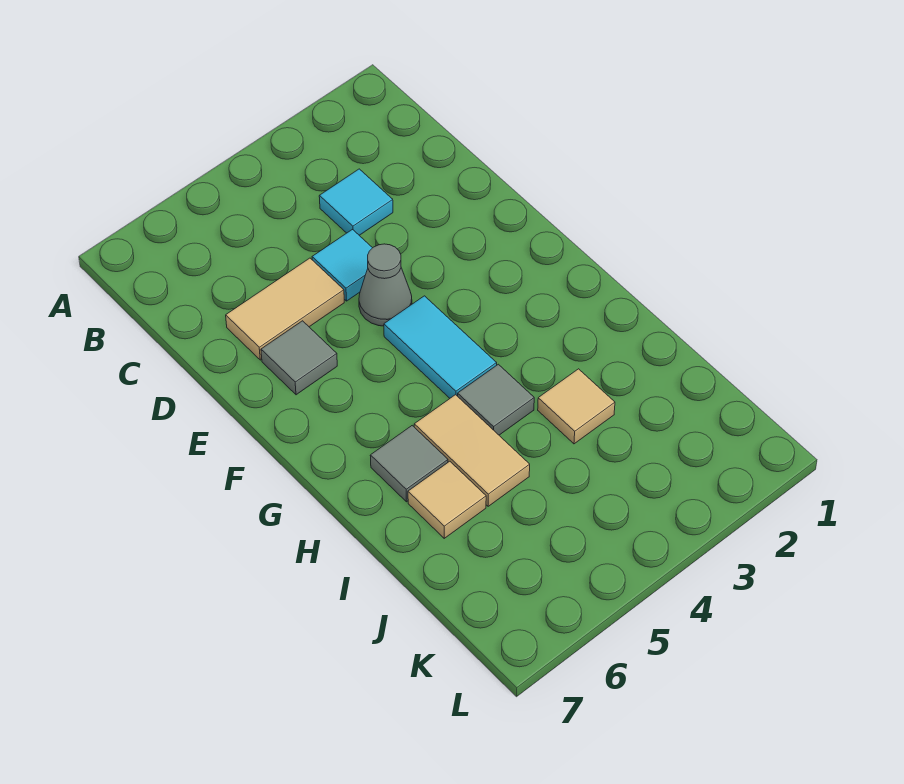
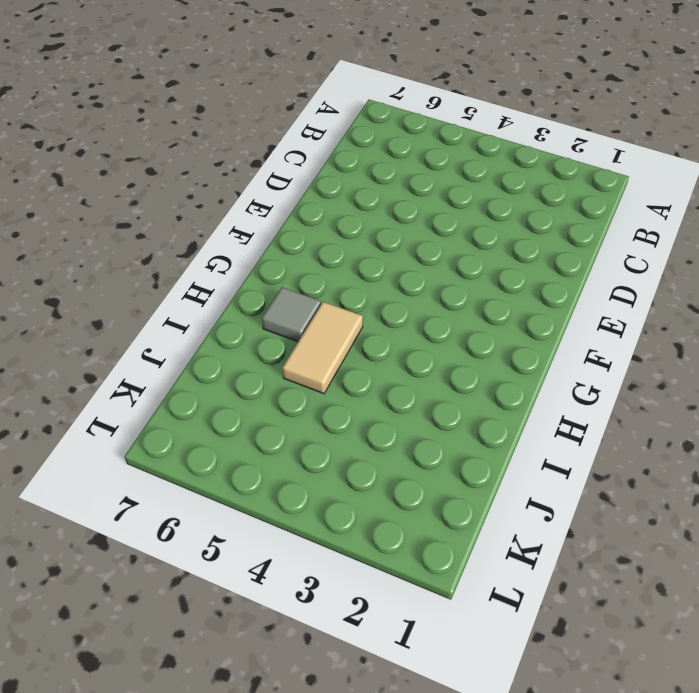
none -> cyan tile C3 level 1
none -> cyan tile D4 level 1

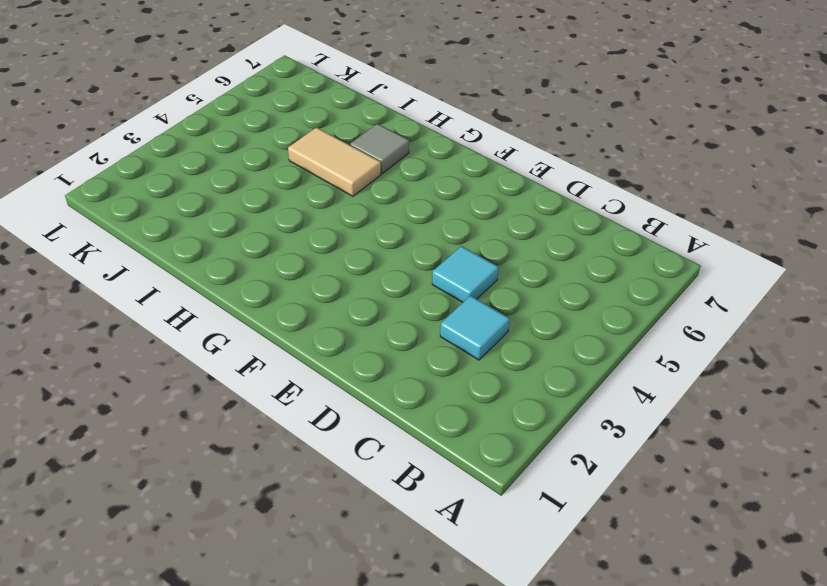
none -> tan tile D5:D6 level 1
none -> grey cone E4 level 1

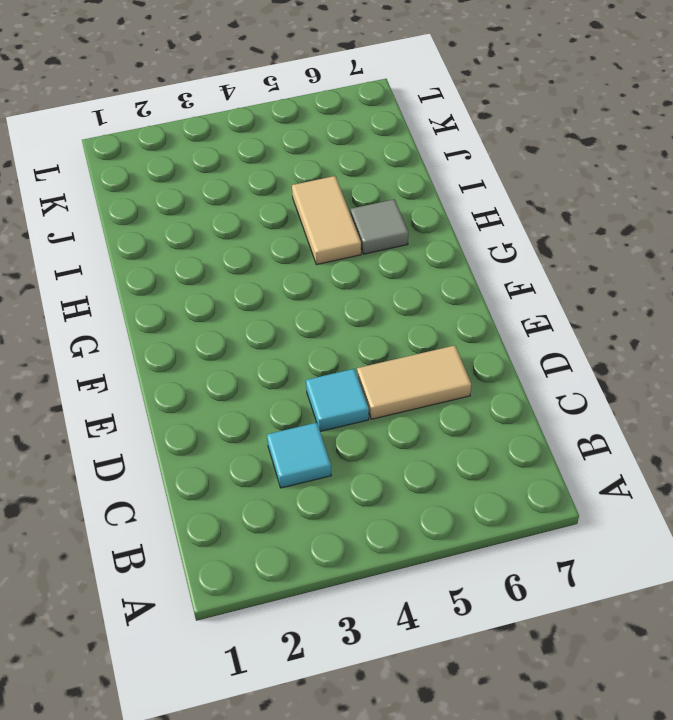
none -> grey cone E4 level 1
none -> grey tile E6 level 1

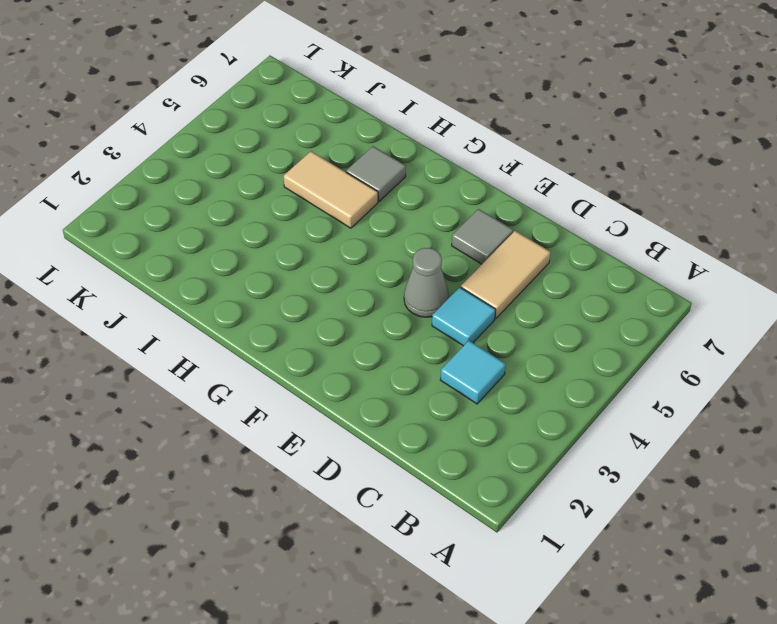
none -> cyan tile F4:G4 level 1
none -> grey tile H4 level 1

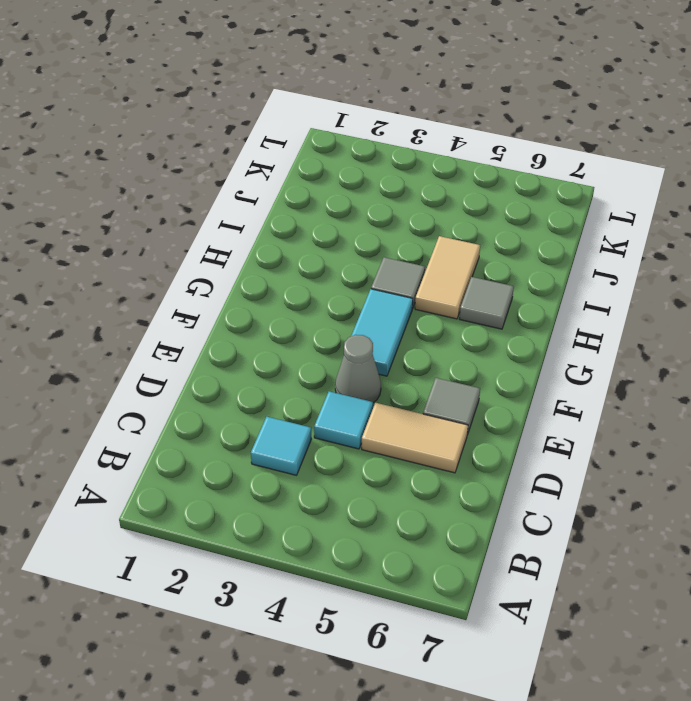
none -> tan tile I3 level 1
none -> tan tile I6 level 1

